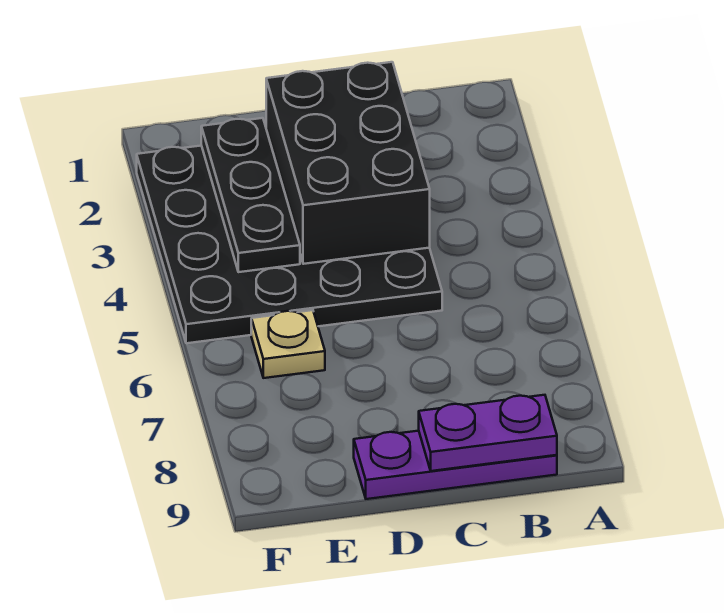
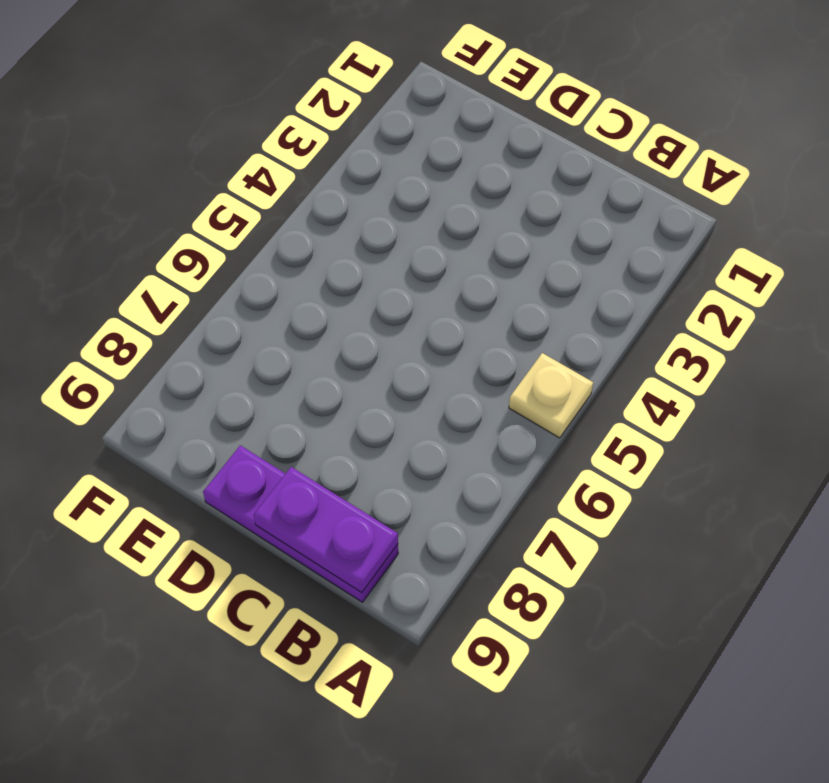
tan plate A5 level 1 -> tan plate E6 level 1
none -> black plate C2:F5 level 1
none -> black brick C2:D4 level 2

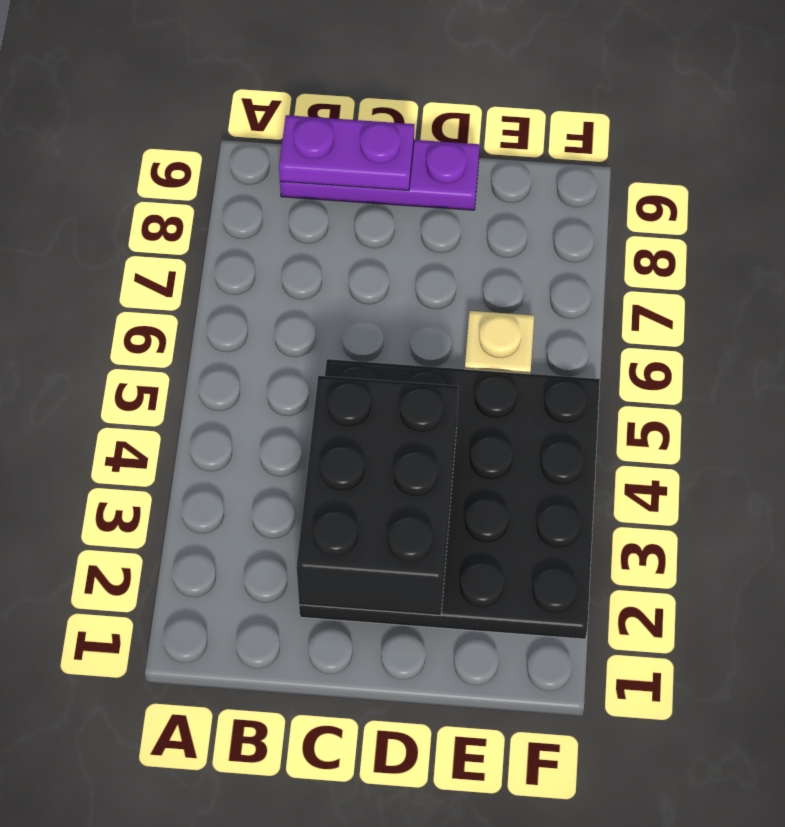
none -> black plate E2:E4 level 2

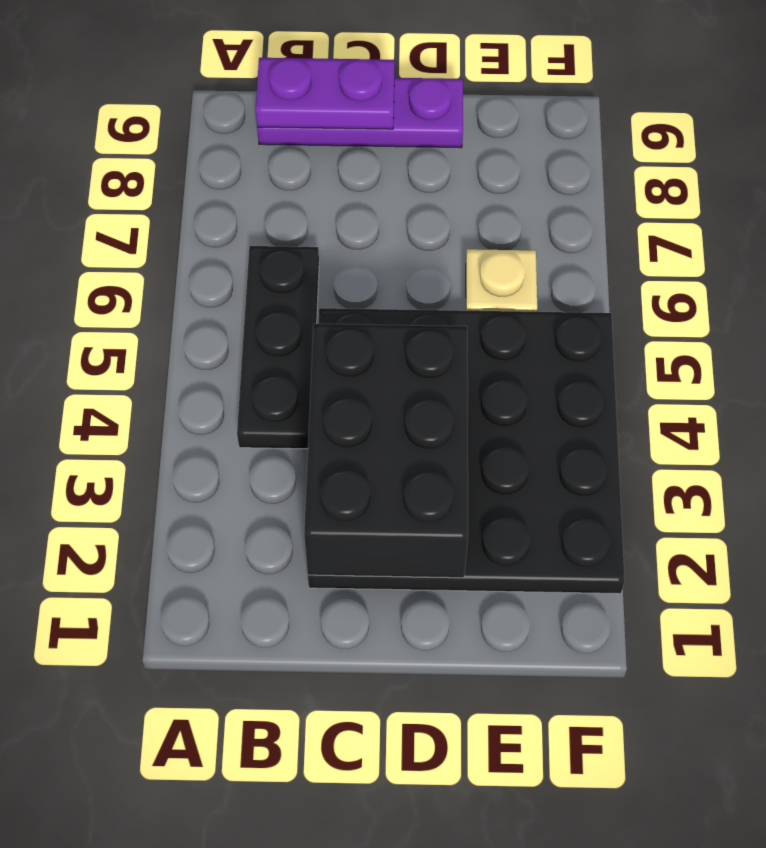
black plate B4:B6 level 1 -> black plate E2:E4 level 2

